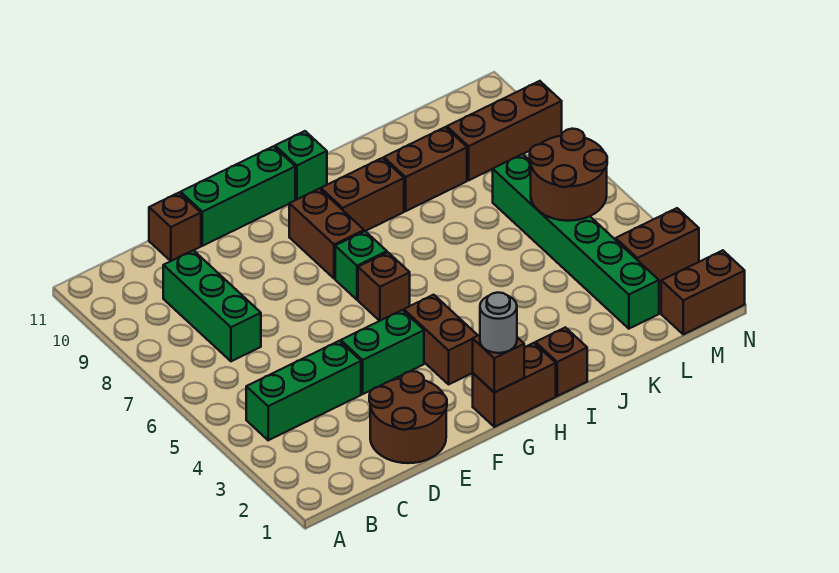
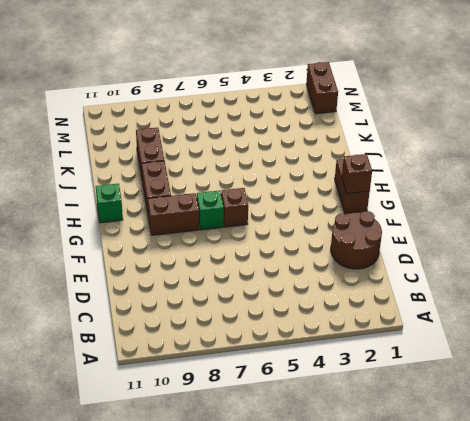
none -> green brick B4:D4 level 1
none -> green brick C7:C9 level 1
none -> brown brick D11 level 1

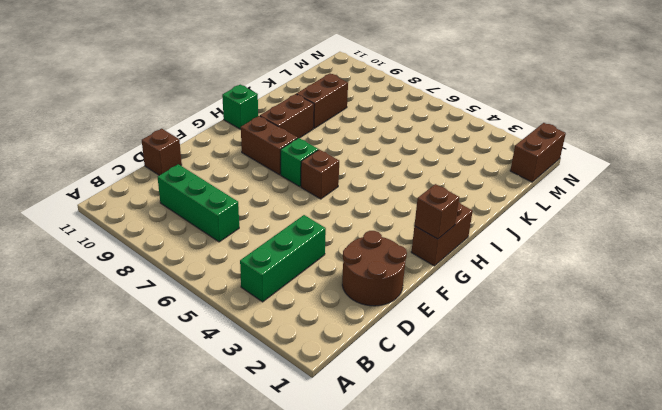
none -> green brick E4:F4 level 1
none -> green brick E11:G11 level 1
none -> brown brick G3:G4 level 1

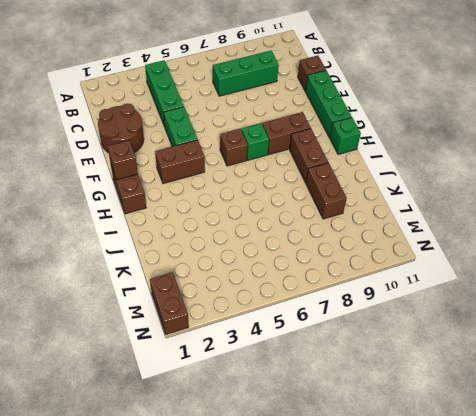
none -> brown brick I1 level 1
none -> green brick L2:L7 level 1
none -> brown brick L9:N9 level 1

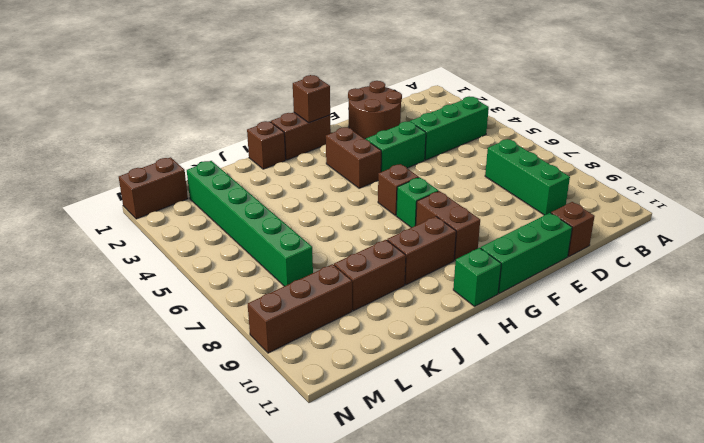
none -> brown brick M3:N3 level 1
none -> brown round brick L5:M6 level 2
none -> grey round brick G1 level 3

